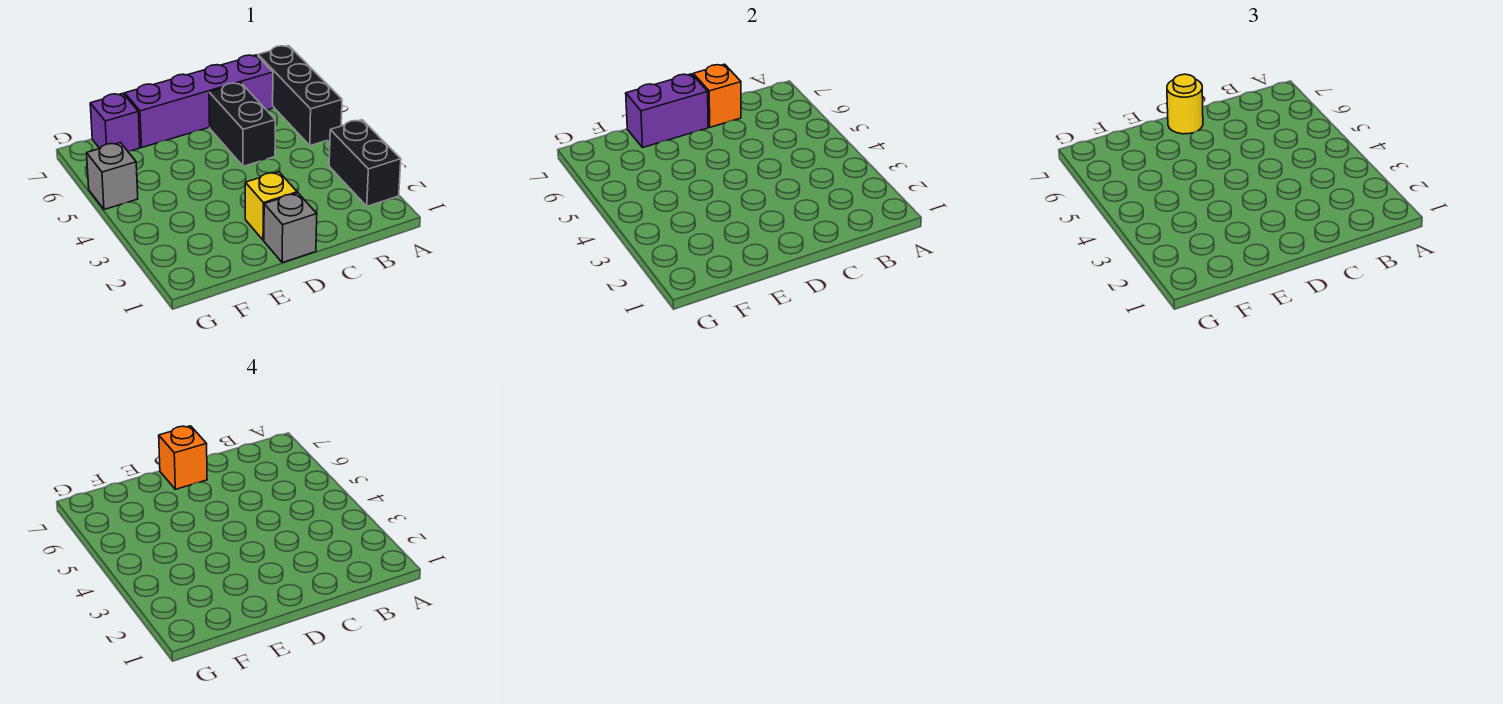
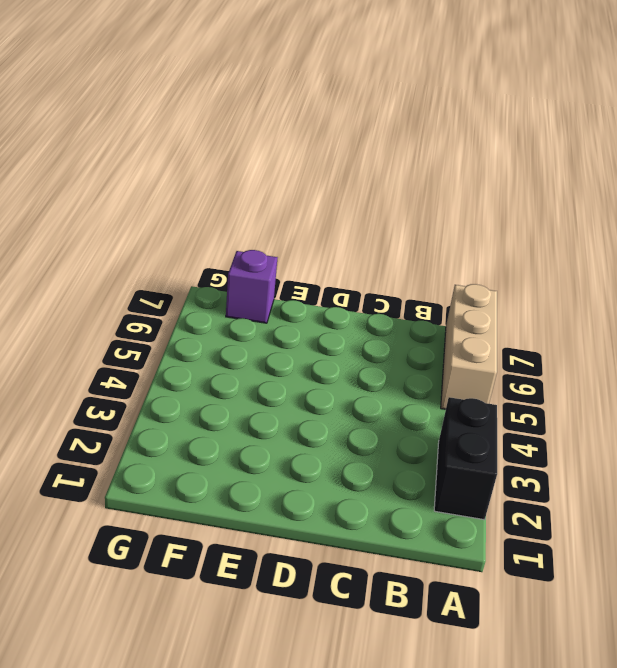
tan brick A5:A7 level 1 -> black brick A5:A7 level 1
none -> purple brick B7:E7 level 1
none -> black brick C5:C6 level 1
none -> grey brick D1 level 1

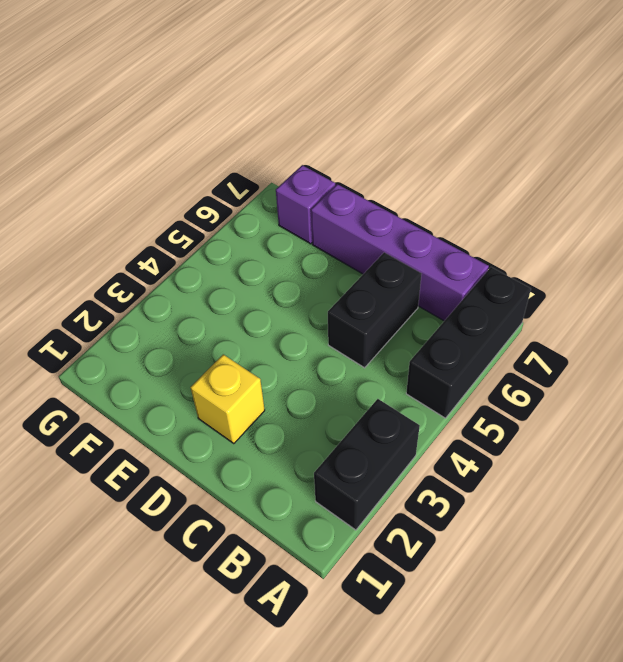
none -> grey brick D1 level 1
none -> grey brick G5 level 1
none -> orange brick C7 level 2

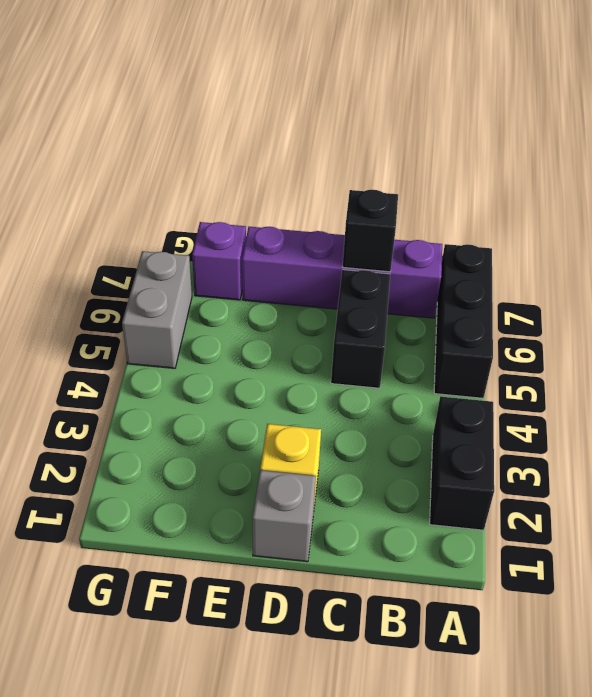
black brick C7 level 2 -> orange brick C7 level 2
grey brick G5:G6 level 1 -> grey brick G5 level 1
none -> purple brick D7:E7 level 2
none -> yellow round brick D7 level 3
none -> orange brick D7 level 4

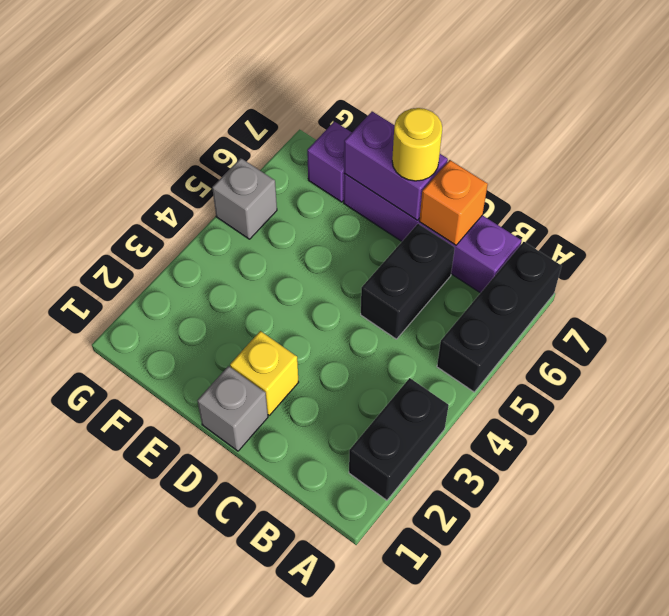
none -> orange brick D7 level 4

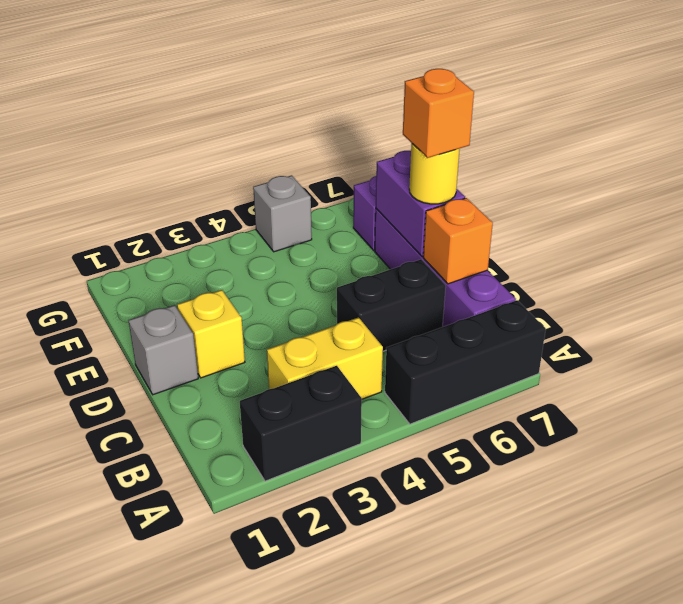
yellow brick B3:B4 level 1 -> none

